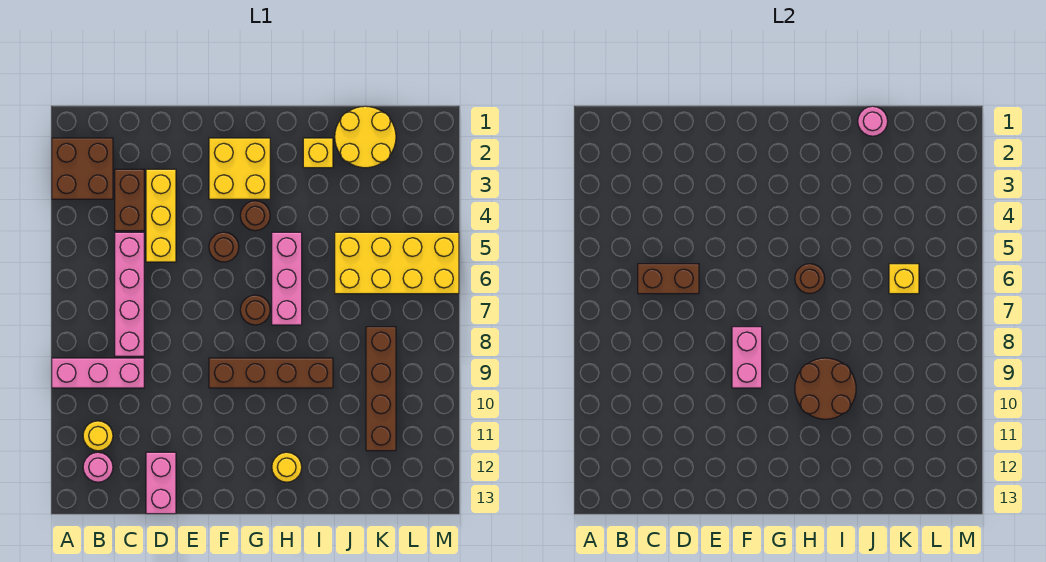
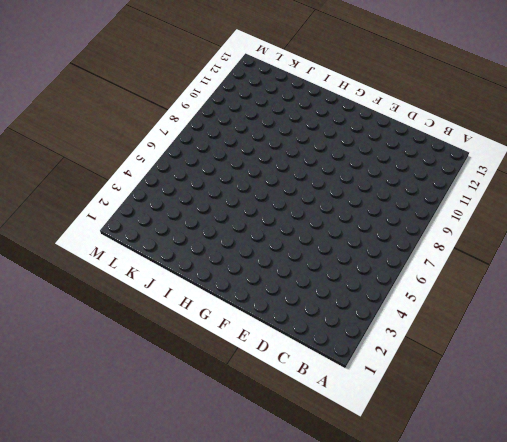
none -> brown brick A2:B3 level 1
none -> pink brick A9:C9 level 1
none -> yellow round brick B11 level 1

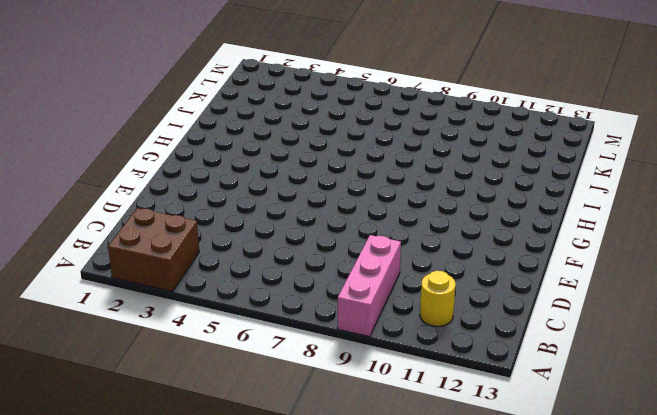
none -> pink round brick B12 level 1
none -> brown brick C3:C4 level 1
none -> pink brick C5:C8 level 1

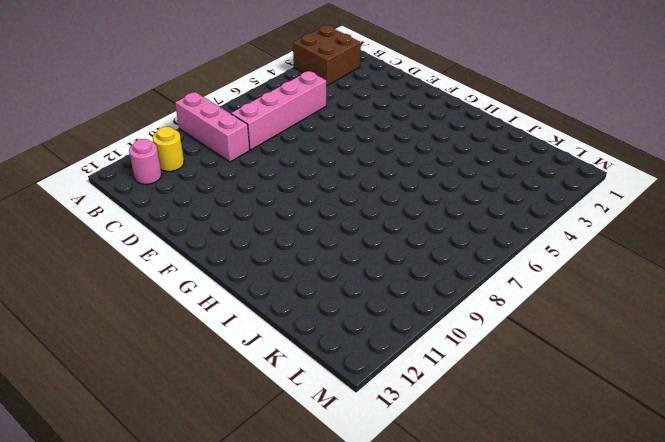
none -> brown brick C3:C4 level 1
none -> yellow brick D3:D5 level 1
none -> pink brick D12:D13 level 1

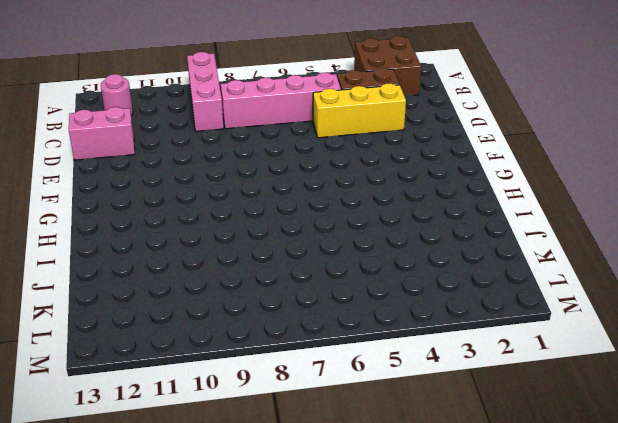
none -> yellow round brick B11 level 1
none -> yellow brick F2:G3 level 1
none -> brown round brick F5 level 1

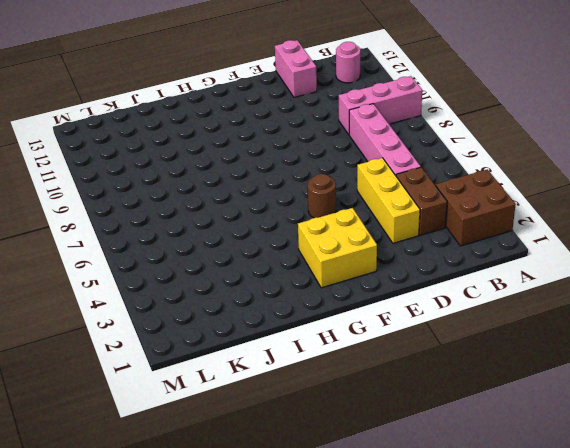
none -> yellow round brick B11 level 1
none -> brown brick F9:I9 level 1
none -> brown round brick G4 level 1

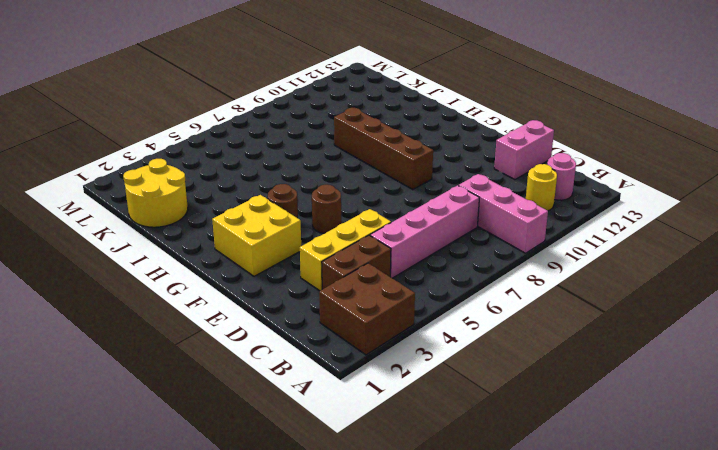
none -> brown round brick G7 level 1
none -> pink brick H5:H7 level 1
none -> yellow round brick H12 level 1

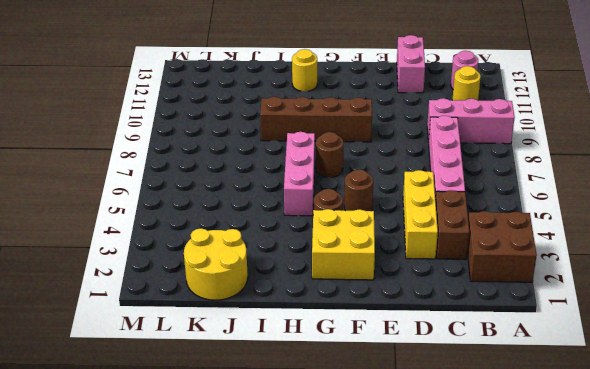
none -> yellow brick I2 level 1
none -> yellow brick J5:M6 level 1
none -> brown brick K8:K11 level 1

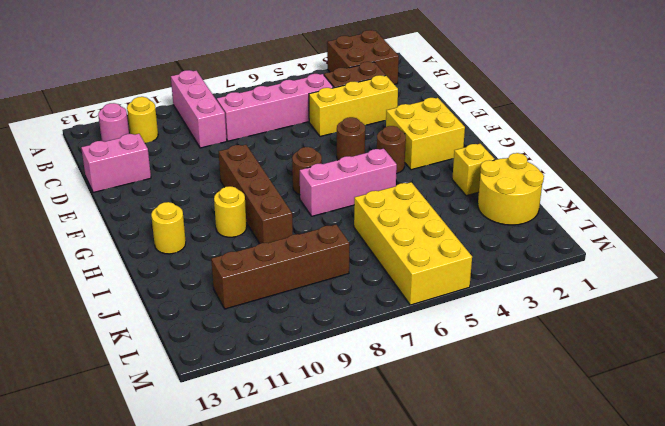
yellow round brick H10 level 1 -> none
none -> brown brick C6:D6 level 2
none -> pink brick F8:F9 level 2
none -> brown round brick H6 level 2

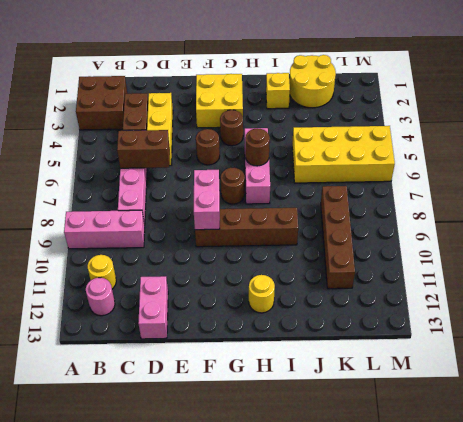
none -> brown round brick H9:I10 level 2
none -> pink round brick J1 level 2
none -> yellow brick K6 level 2

